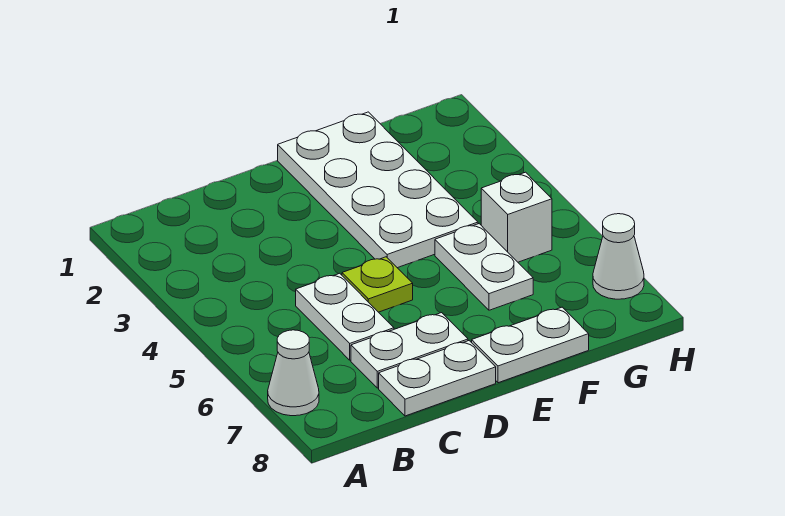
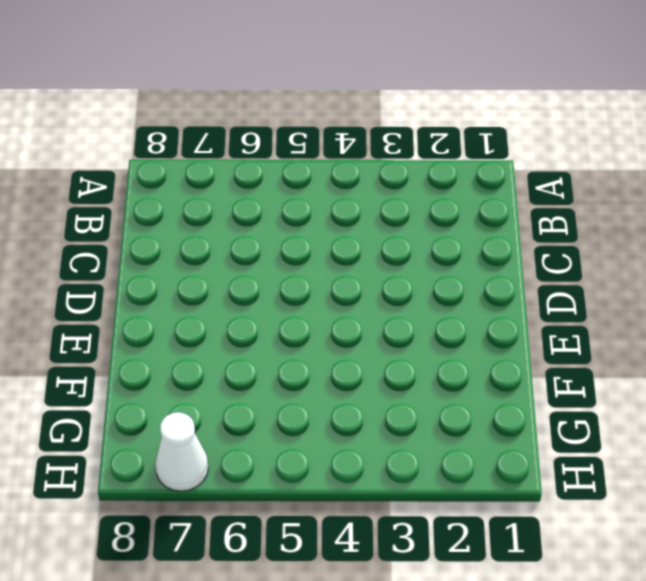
none -> white cone A7 level 1
none -> white plate C5:C6 level 1

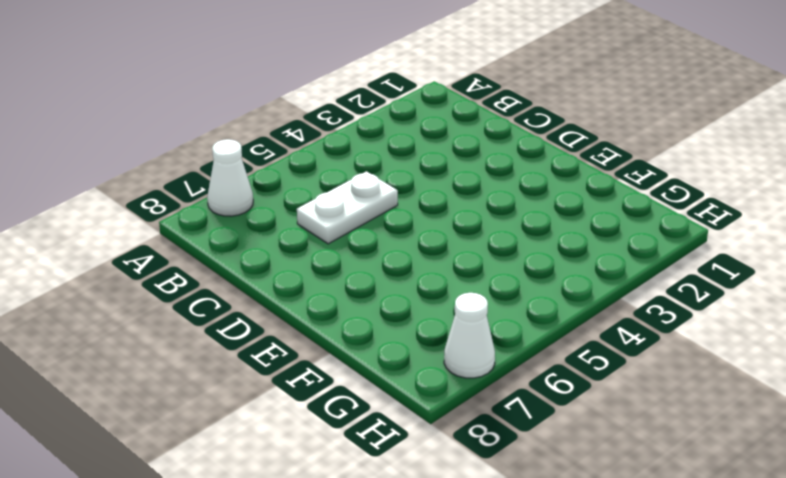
none -> white plate C7:D7 level 1
none -> white plate C8:D8 level 1

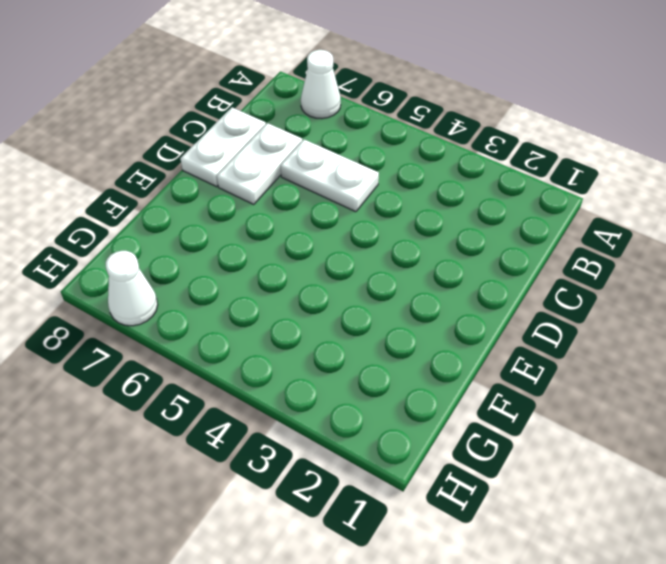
none -> lime plate D5 level 1
none -> white plate E1:F4 level 1

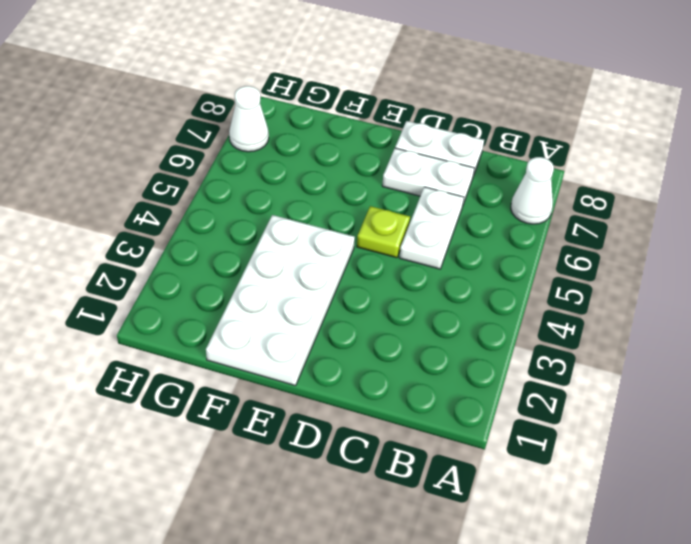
none -> white plate E8:F8 level 1
none -> white plate F5:F6 level 1

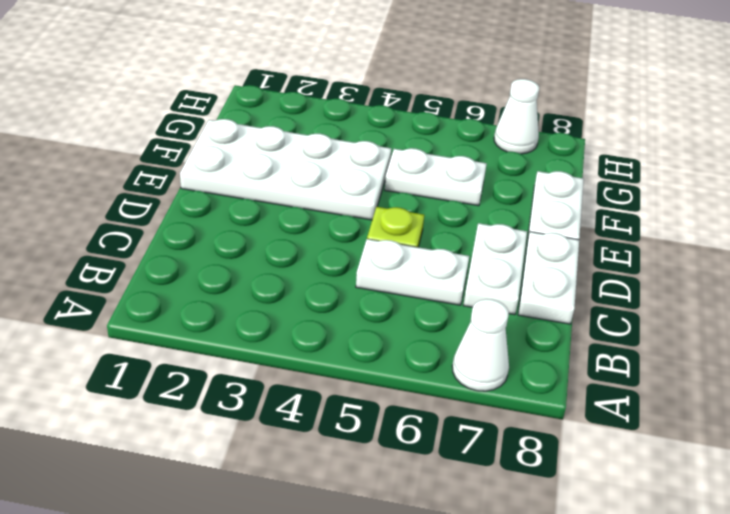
none -> white brick G5 level 1

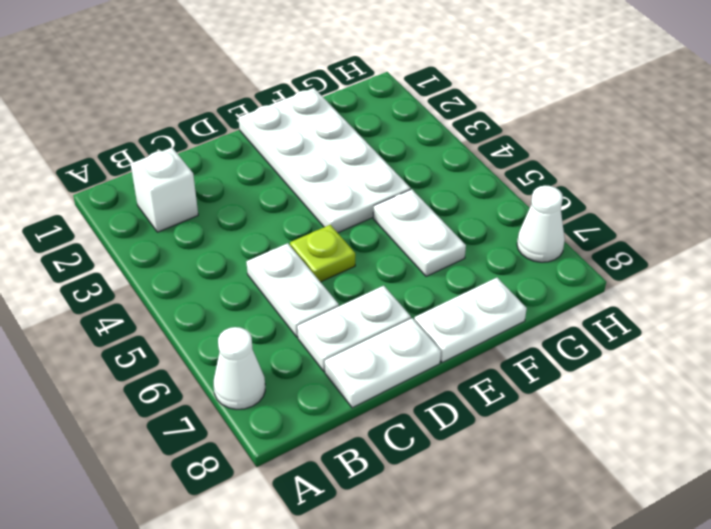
white brick B2 level 1 -> white brick G5 level 1

